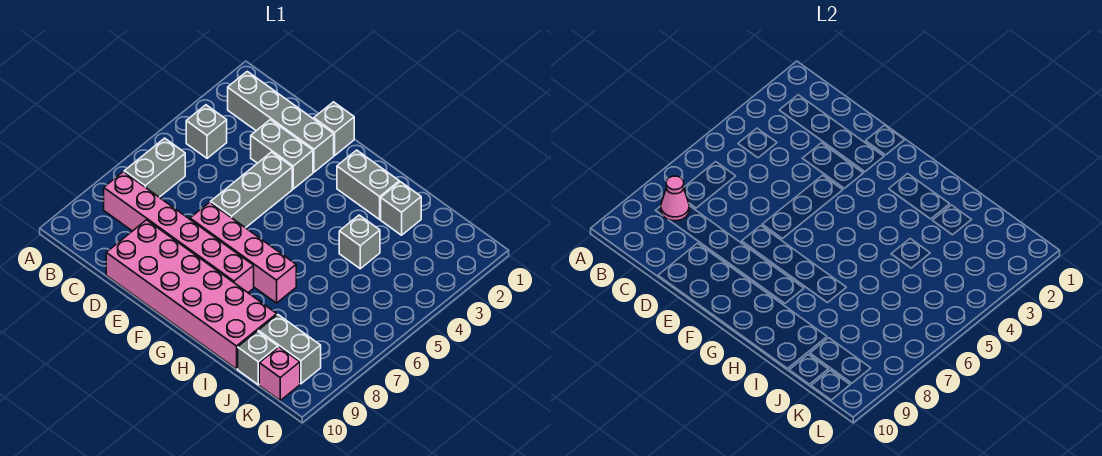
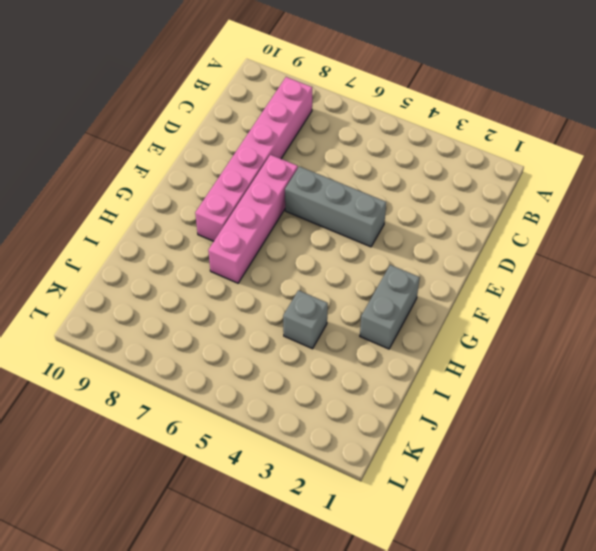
none -> grey brick B2:E2 level 1
none -> grey brick B4 level 1
none -> grey brick B6:B7 level 1

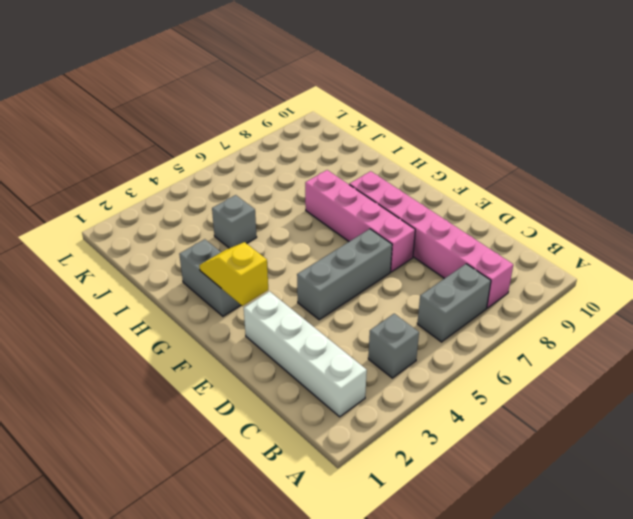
white brick B2:E2 level 1 -> grey brick B2:E2 level 1
yellow slope F2:G2 level 2 top F -> none
none -> grey brick D3:E3 level 1
none -> pink brick D9:I10 level 1
none -> grey brick E1 level 1

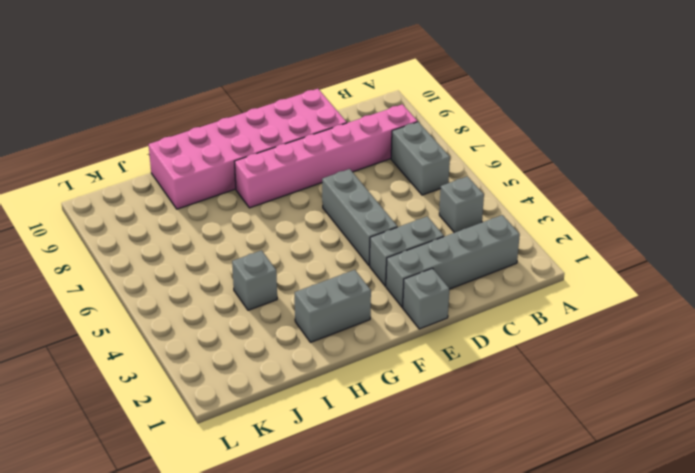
none -> pink brick E7:H7 level 1
none -> grey brick I2 level 1
none -> grey brick J9:K9 level 1

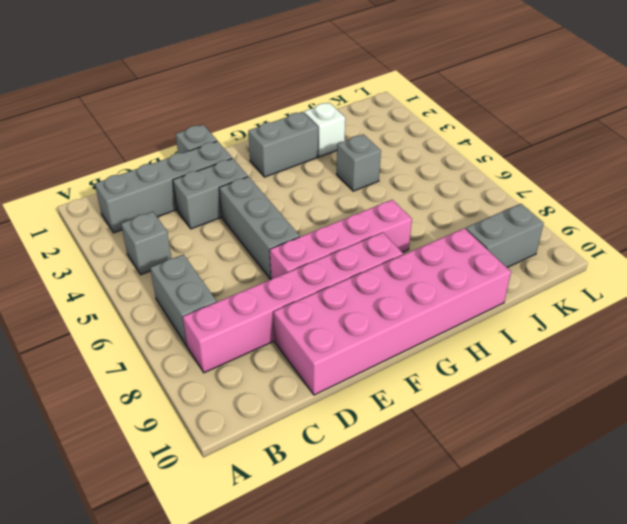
white brick I2 level 1 -> grey brick I2 level 1
none -> grey brick J10 level 1
none -> pink brick K10 level 1
none -> pink cone B8 level 2

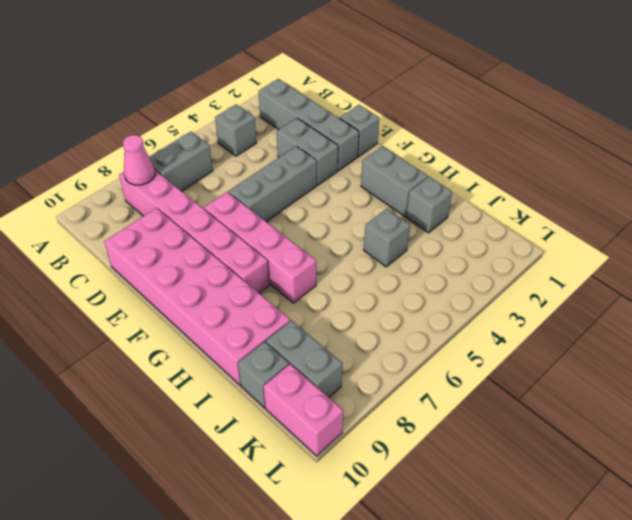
pink brick K10:L10 level 1 -> pink brick K10 level 1

